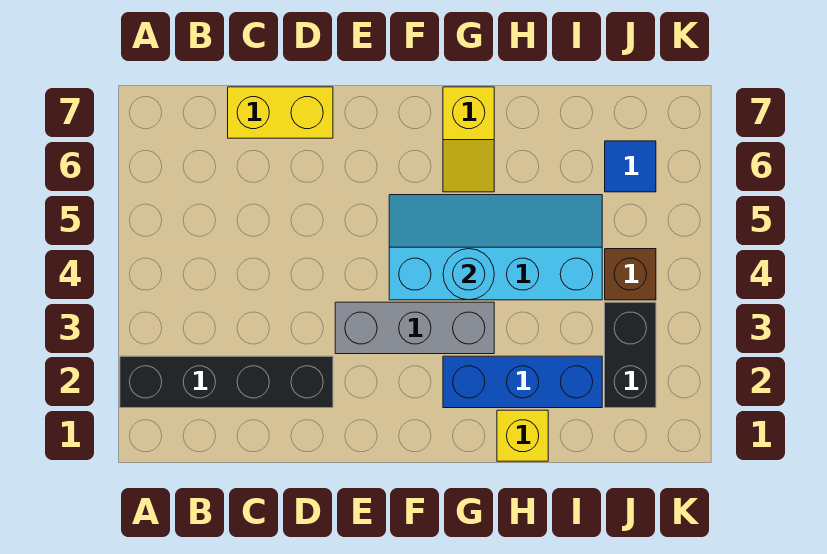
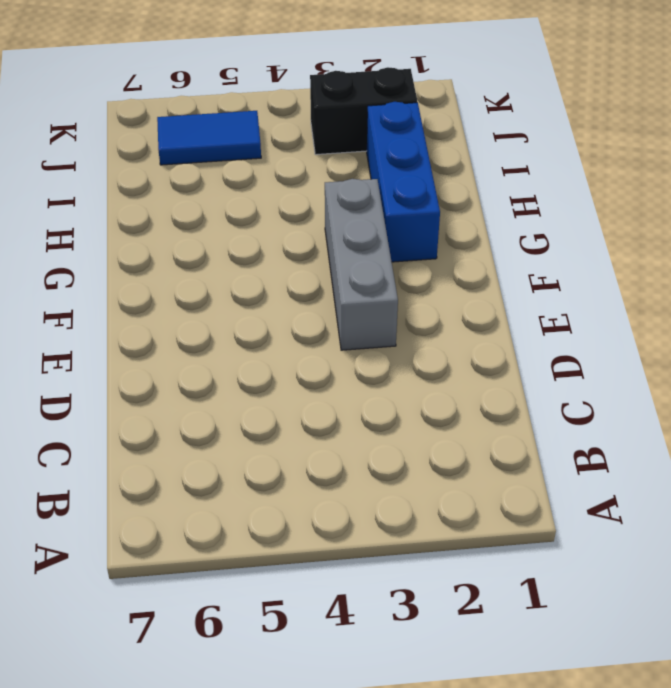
blue tile J5:J6 level 1 -> blue tile J6 level 1
none -> black brick A2:D2 level 1
none -> yellow brick C7:D7 level 1

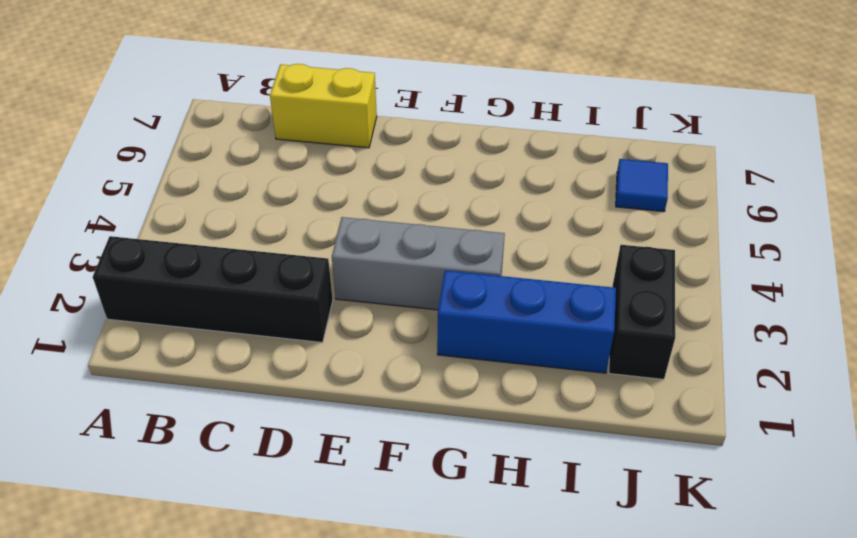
none -> cyan slope F4:I5 level 1 top 4
none -> yellow slope G6:G7 level 1 top 7

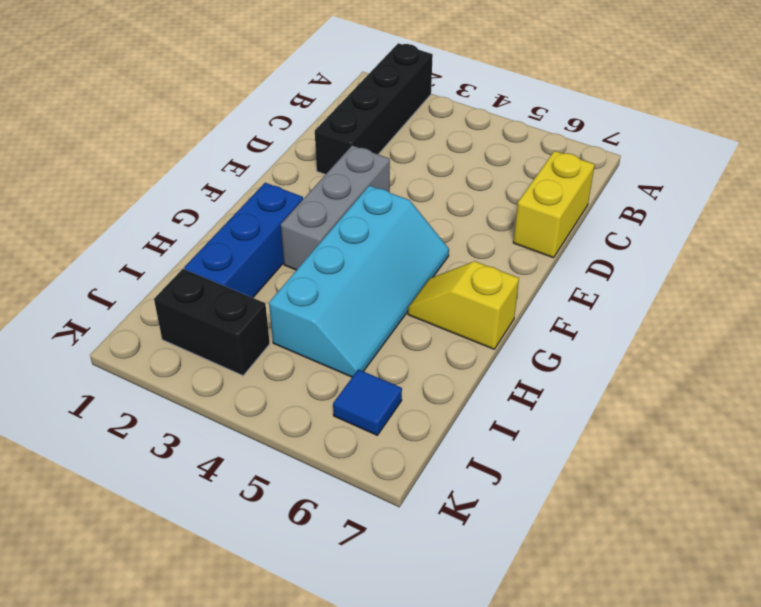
none -> yellow brick H1 level 1
none -> brown brick J4 level 1

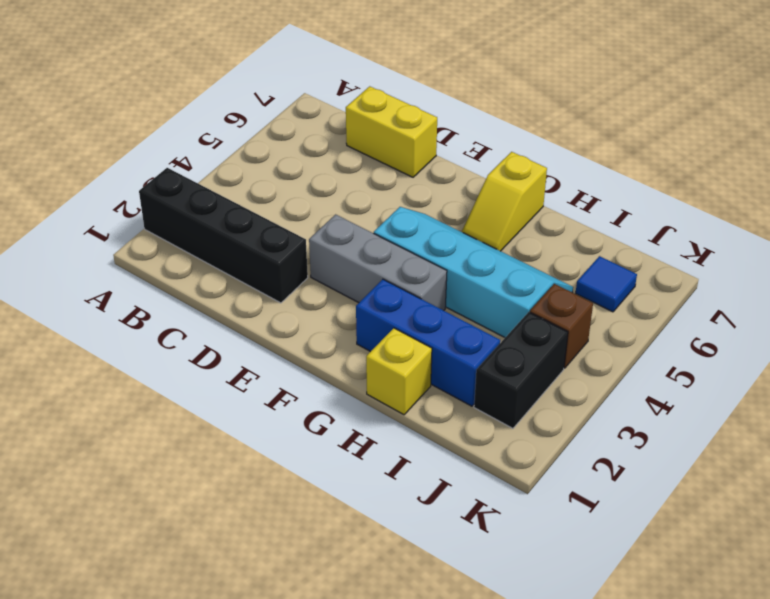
none -> cyan round brick G4 level 2

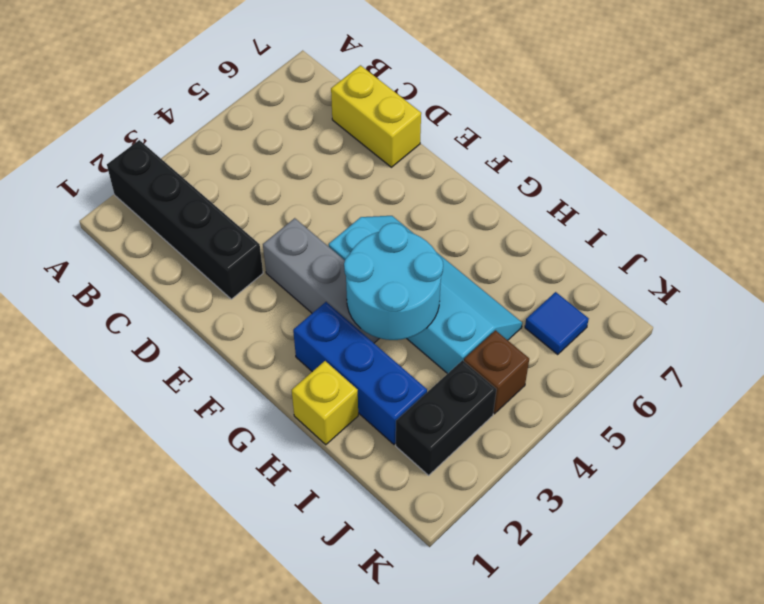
cyan round brick G3:H4 level 2 -> cyan round brick G4 level 2
none -> yellow slope G6:G7 level 1 top 7

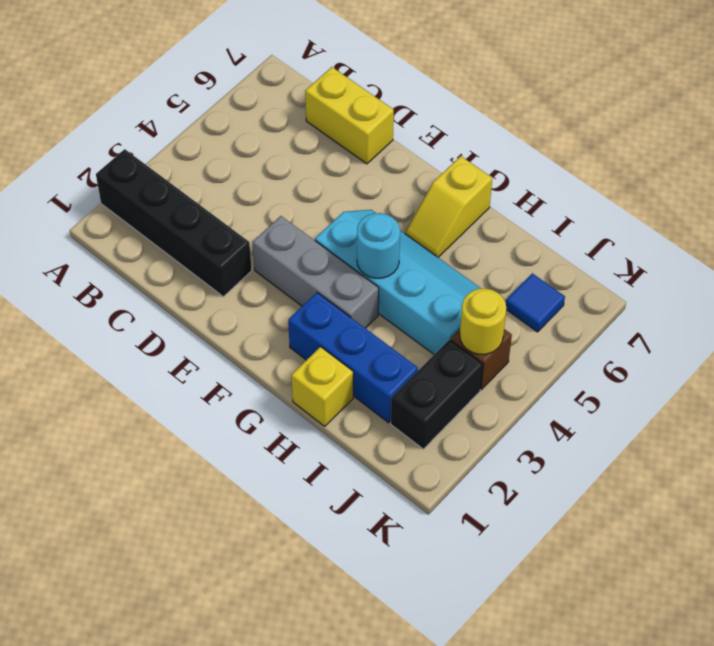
yellow round brick J4 level 2 -> none

